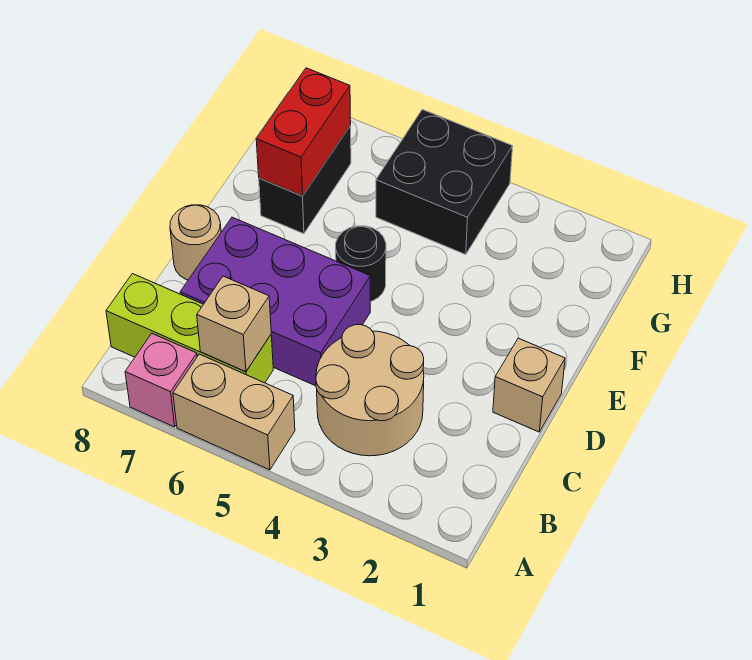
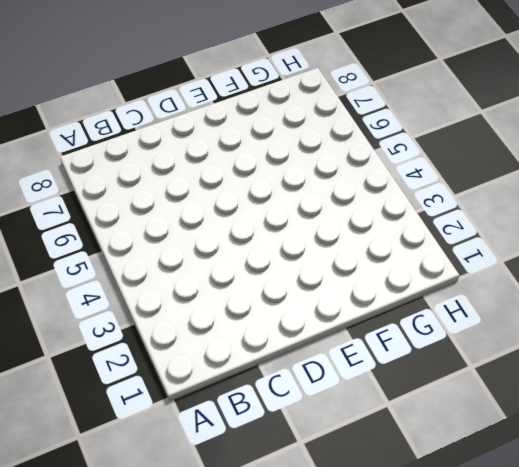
none -> tan brick A5:A6 level 1
none -> pink brick A7 level 1
none -> tan round brick B3:C4 level 1

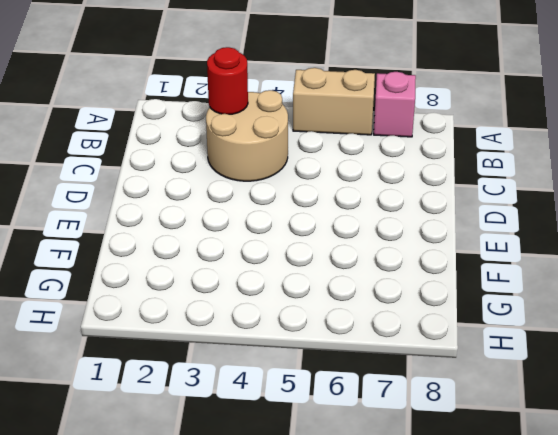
red round brick B3 level 2 -> none
none -> lime brick B6:B8 level 1
none -> purple brick C5:D7 level 1
none -> tan brick D1 level 1

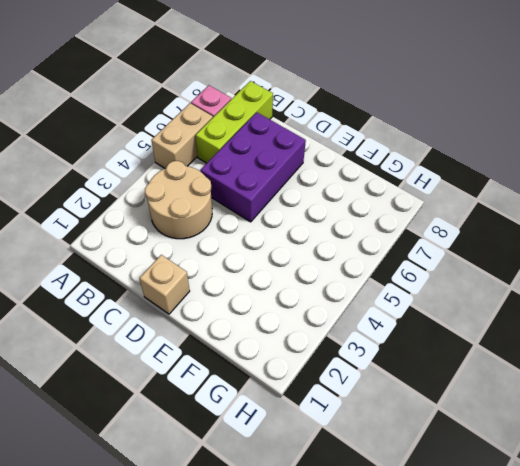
none -> tan round brick D8 level 1
none -> black round brick E5 level 1
none -> black brick F7:G7 level 1

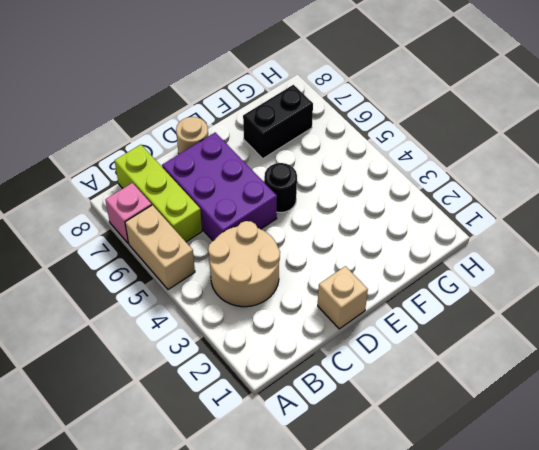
none -> black brick G4:H5 level 1
none -> tan brick B6 level 2
none -> red brick F7:G7 level 2

